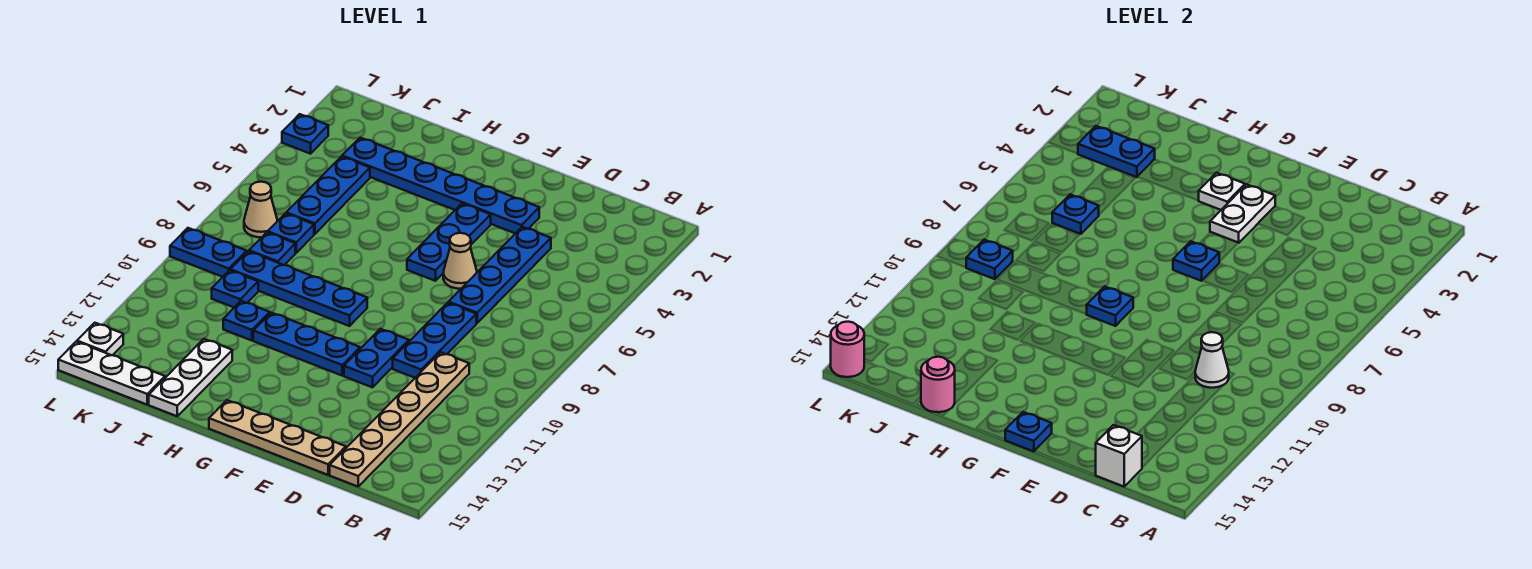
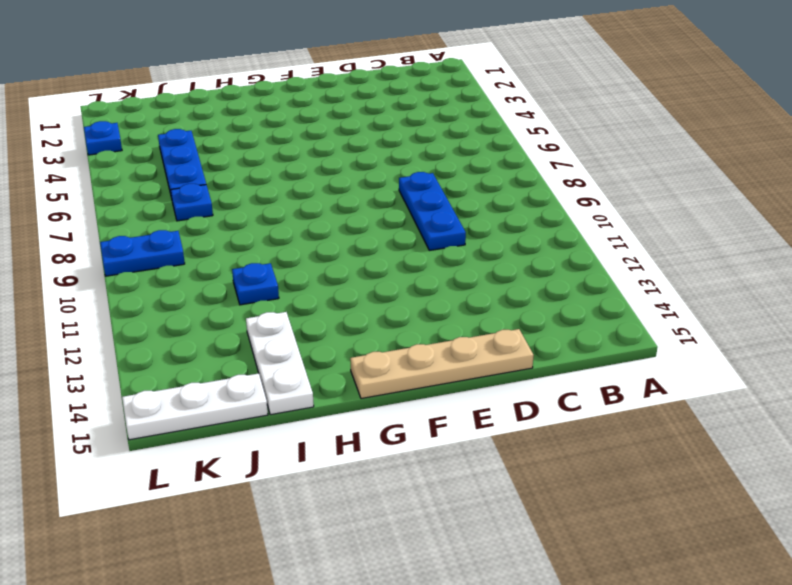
none -> tan plate C10:C15 level 1
none -> blue plate D4:D7 level 1
none -> blue plate E3:J3 level 1
none -> tan cone E6 level 1

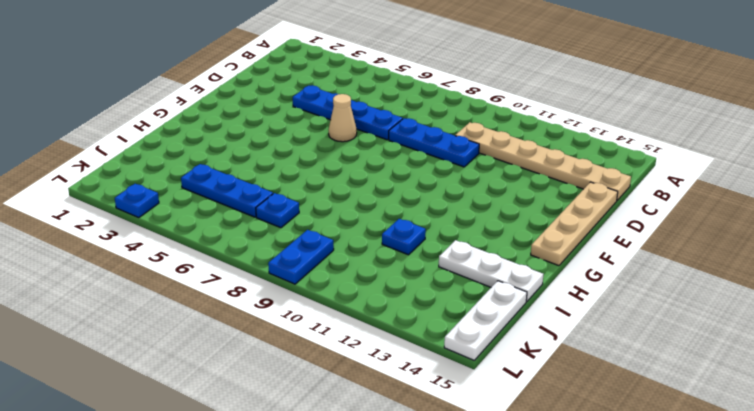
none -> blue plate E3:J3 level 1
none -> blue plate E10:E11 level 1
none -> blue plate F4:F6 level 1
none -> blue plate F11:H11 level 1

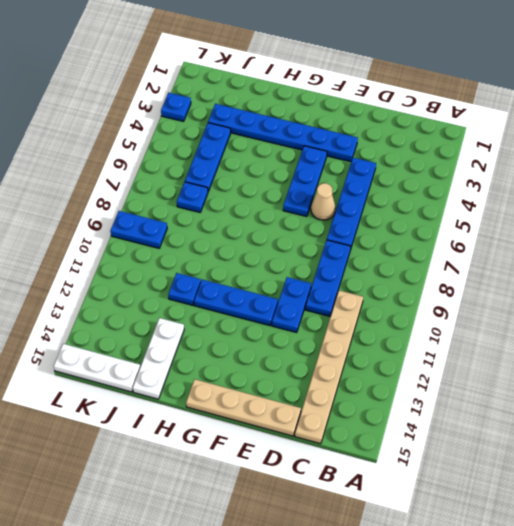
none -> blue plate G9:J9 level 1
none -> blue plate J8 level 1
none -> blue plate J10 level 1
none -> tan cone K7 level 1

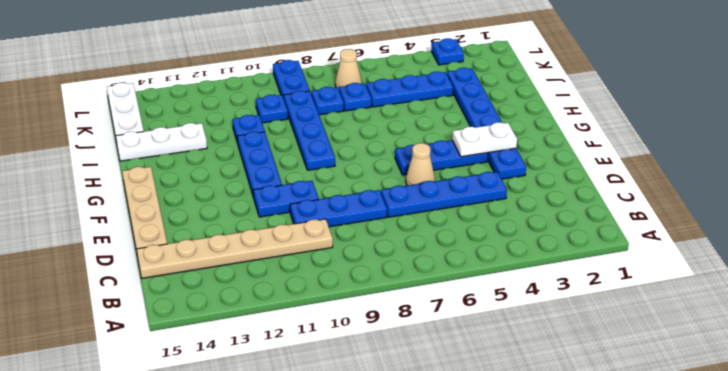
none -> white plate L14 level 1
none -> white cone C10 level 2
none -> white brick C15 level 2
none -> blue plate F6 level 2

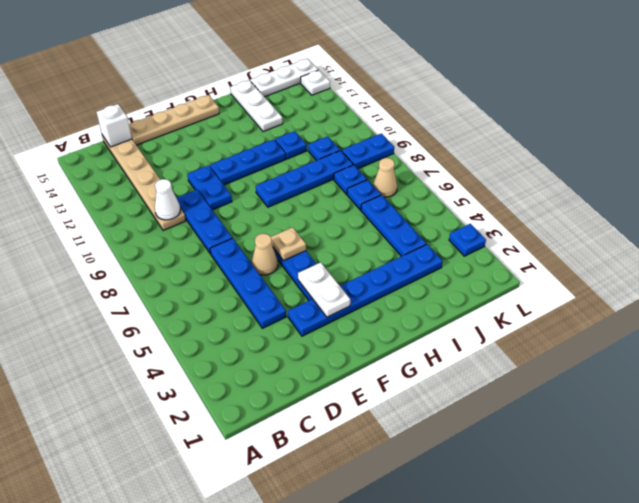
tan plate F6 level 2 -> blue plate F6 level 2
none -> blue plate F15 level 2
none -> white plate G3 level 2
none -> blue plate G9 level 2
none -> pink round brick I15 level 2

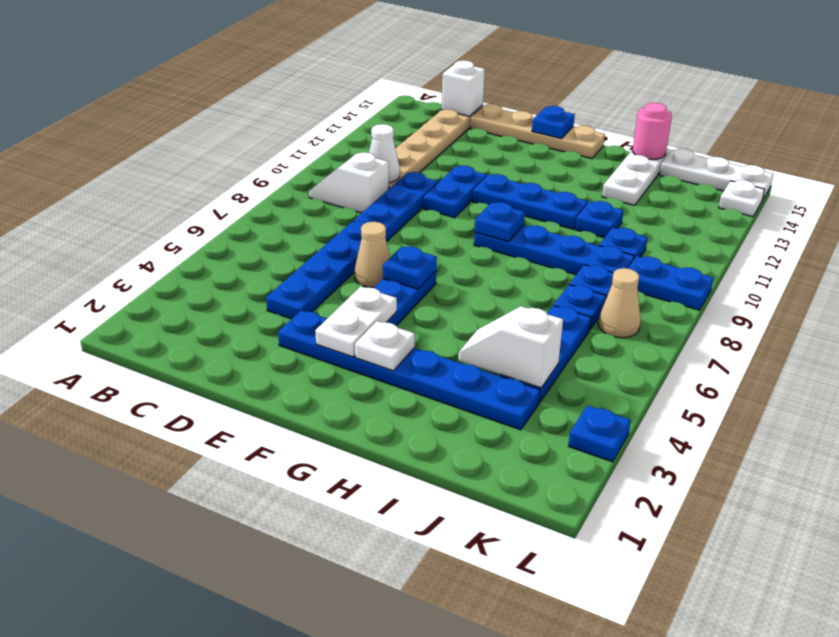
white slope B9:C9 level 1 top C -> none
white slope I4:J4 level 2 top J -> none
none -> blue plate J3:K3 level 2
none -> blue plate J6 level 2
none -> blue plate K9 level 2
none -> pink round brick L15 level 2

